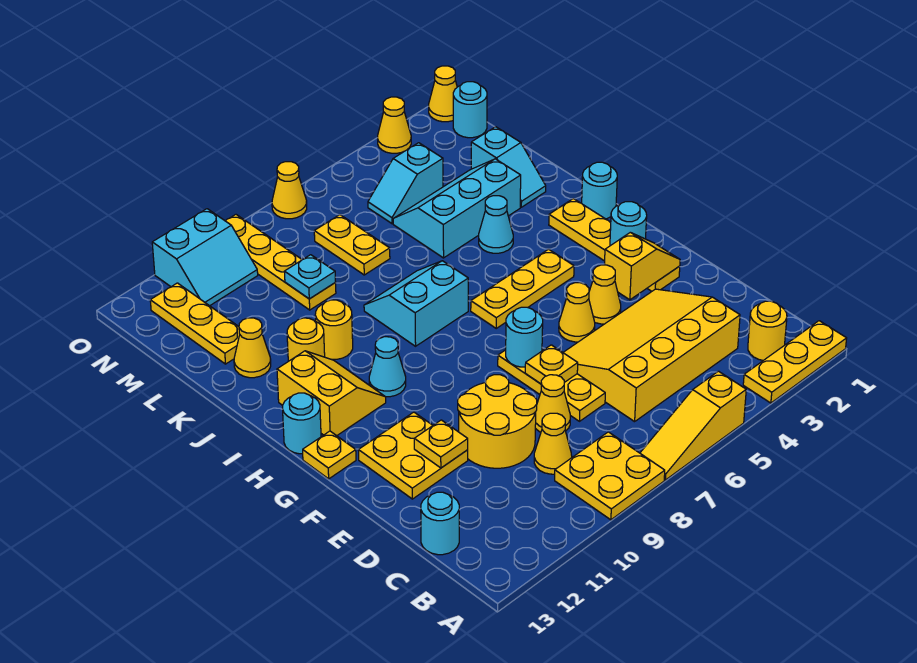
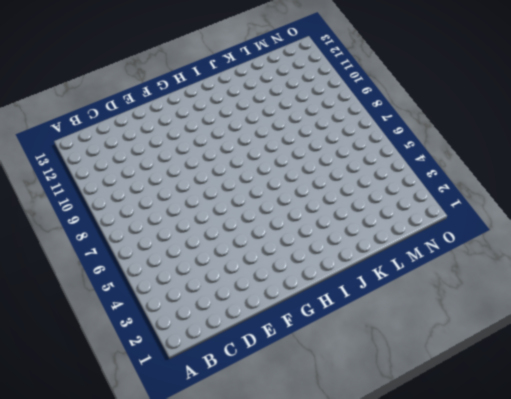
none -> yellow plate A1:A3 level 1
none -> yellow slope A5:A7 level 1 top 5
none -> yellow plate A8:B9 level 1
none -> yellow round brick B2 level 1

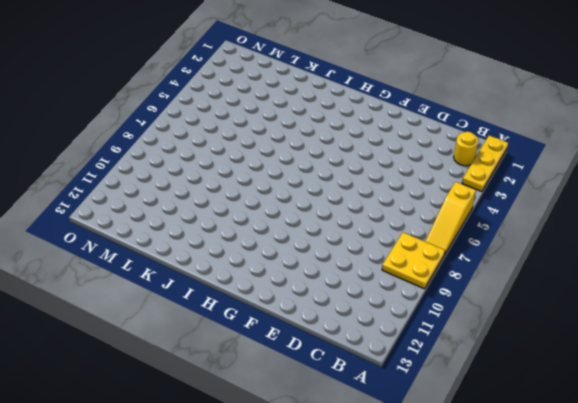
none -> yellow slope C3:E6 level 1 top C
none -> yellow cone C9 level 1
none -> cyan round brick C13 level 1
none -> yellow plate D7:F7 level 1

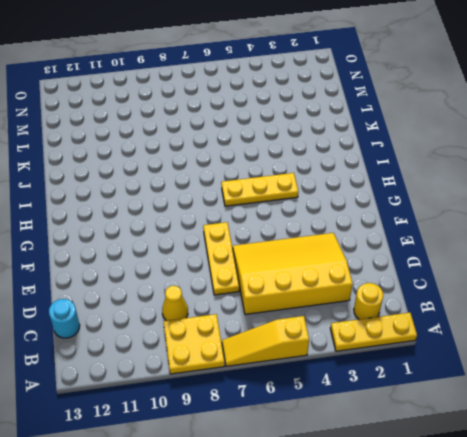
none -> yellow cone D8 level 1
none -> yellow round brick D9:E10 level 1
none -> yellow plate E11:F12 level 1
none -> yellow plate F2:I2 level 1

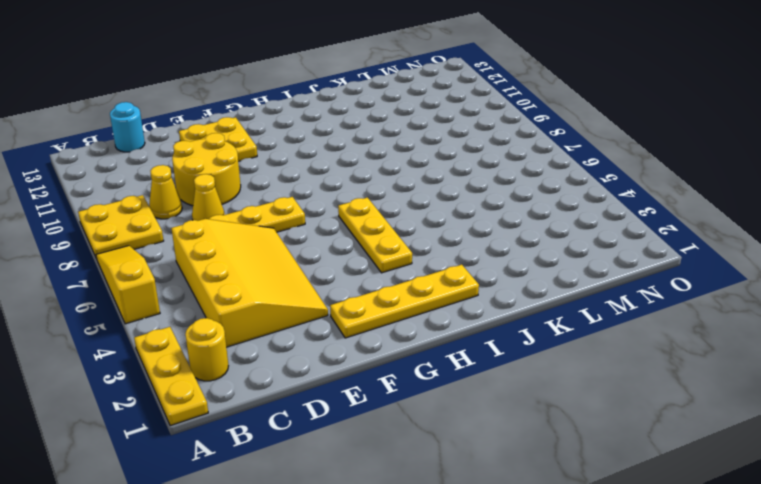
none -> yellow cone F4 level 1
none -> yellow cone F5 level 1
none -> yellow plate G13 level 1
none -> cyan cone H10 level 1

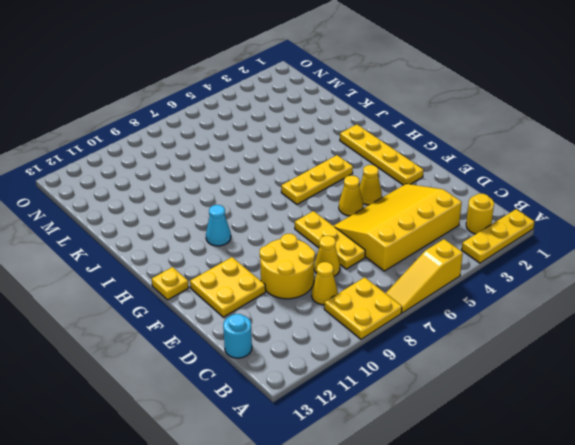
none -> yellow slope H11:I12 level 1 top 12
none -> cyan round brick H13 level 1
none -> cyan round brick I1 level 1
none -> cyan slope I7:J8 level 1 top I

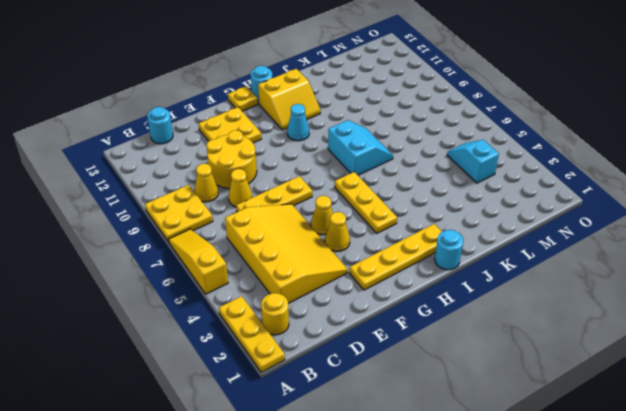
none -> cyan cone J4 level 1
none -> yellow round brick J10 level 1
none -> yellow round brick J11 level 1
none -> cyan slope K2:L2 level 1 top L

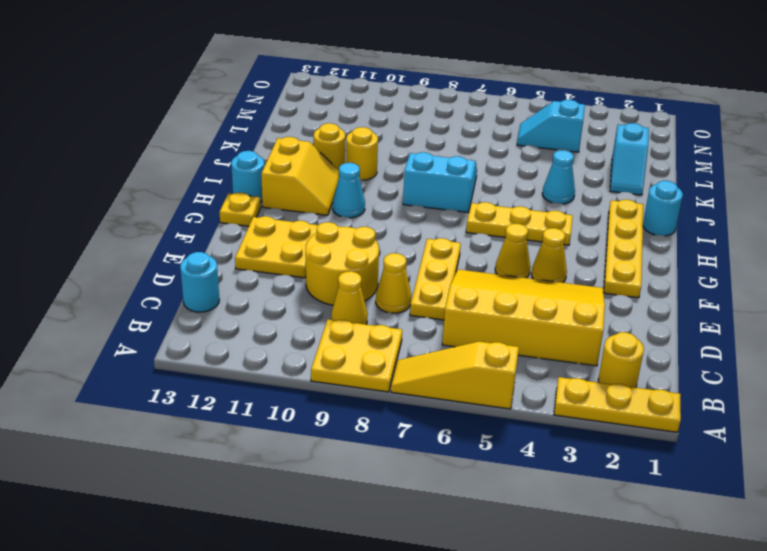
none -> cyan slope K3:L5 level 1 top K
none -> yellow cone K12 level 1
none -> yellow plate L7:M7 level 1
none -> yellow plate L9:O9 level 1

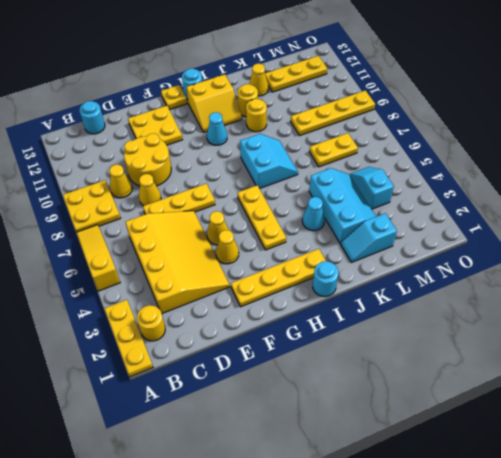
none -> cyan round brick N1 level 1
none -> cyan slope N10:O11 level 1 top O
none -> yellow cone O1 level 1
none -> yellow cone O3 level 1

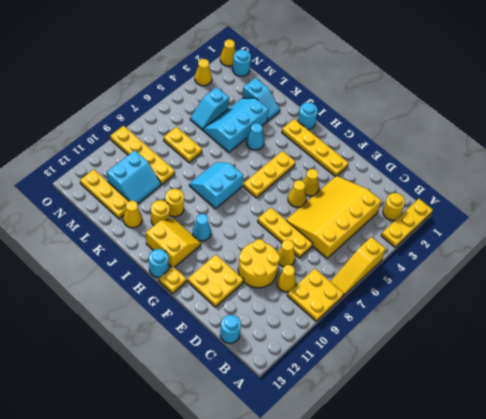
cyan slope L10:M11 level 1 top M -> cyan slope N10:O11 level 1 top O
none -> yellow cone O7 level 1
none -> yellow plate E7 level 2
none -> yellow plate E11 level 2
none -> yellow slope F2:F3 level 2 top 3

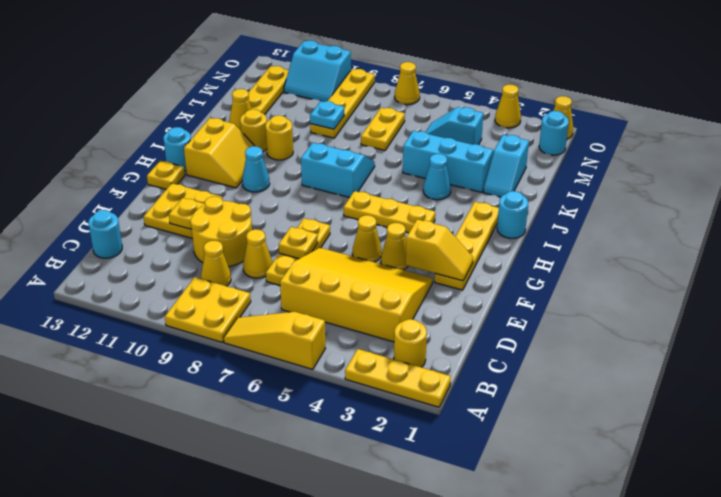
none -> cyan round brick F7 level 2
none -> cyan round brick G2 level 2

